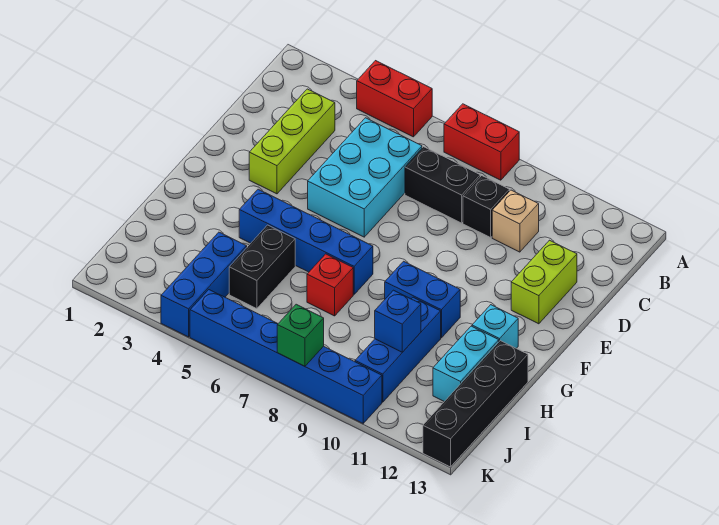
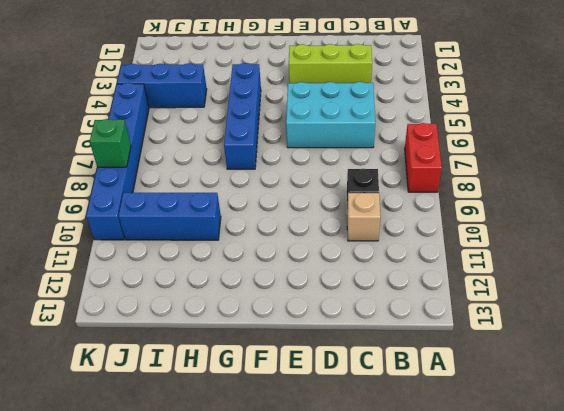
none -> red brick A4:A5 level 1
none -> black brick C7:C8 level 1
none -> lime brick D12:E12 level 1

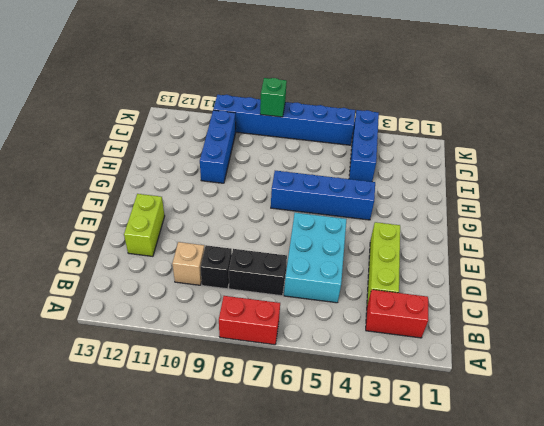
red brick B2:B3 level 1 -> red brick A4:A5 level 1
none -> blue brick G9:G10 level 1
none -> cyan brick G12 level 1
none -> black brick H5:I5 level 1

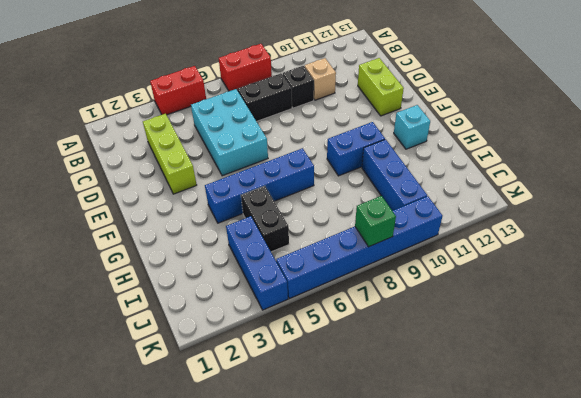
none -> red brick H7 level 1
none -> cyan brick H12:I12 level 1
none -> black brick H13:K13 level 1

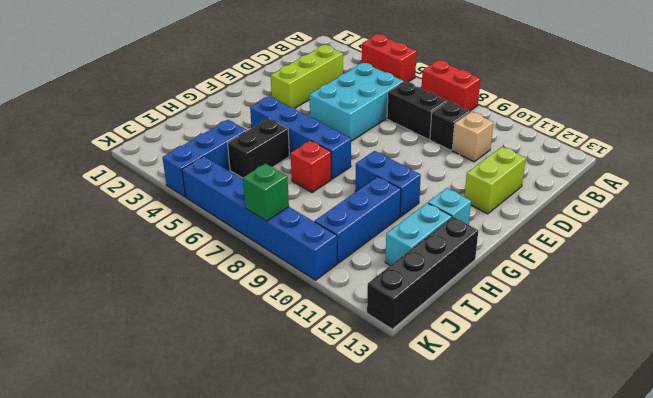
none -> blue brick I10 level 2

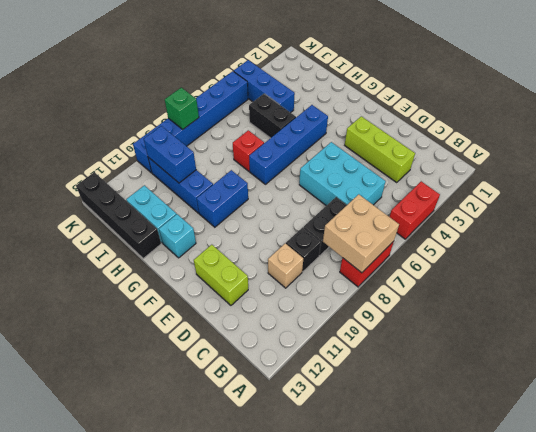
tan brick A7:B8 level 2 -> none
blue brick I10:J10 level 2 -> blue brick I10 level 2

